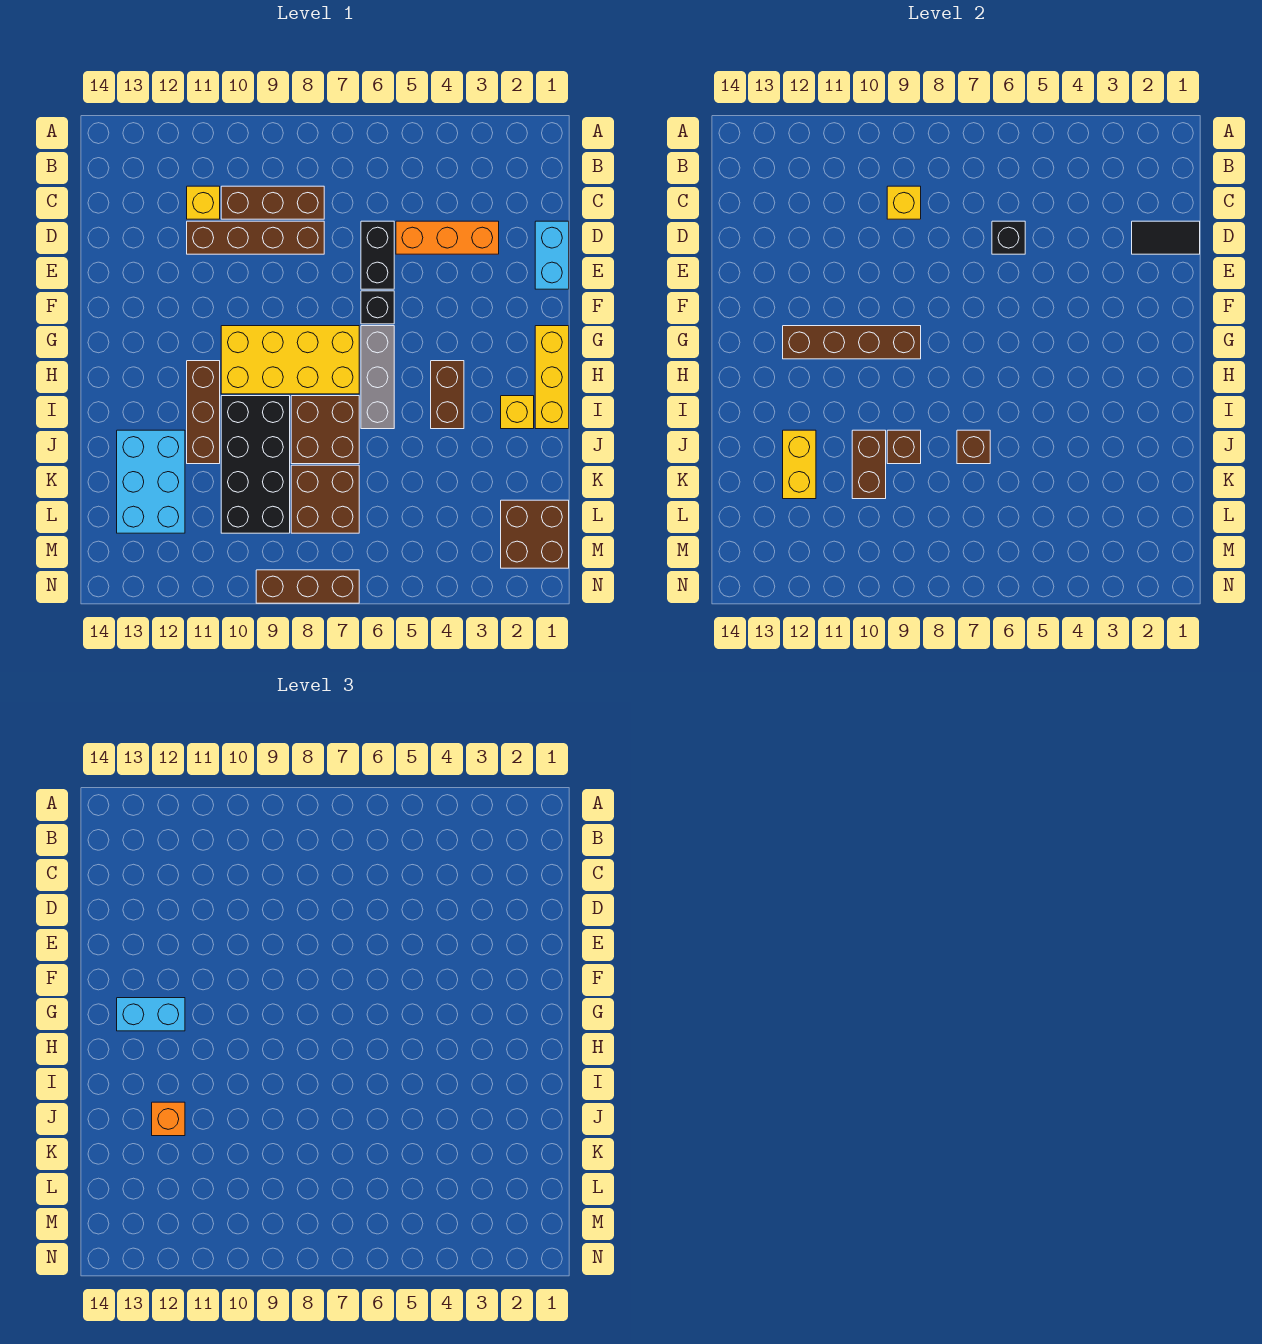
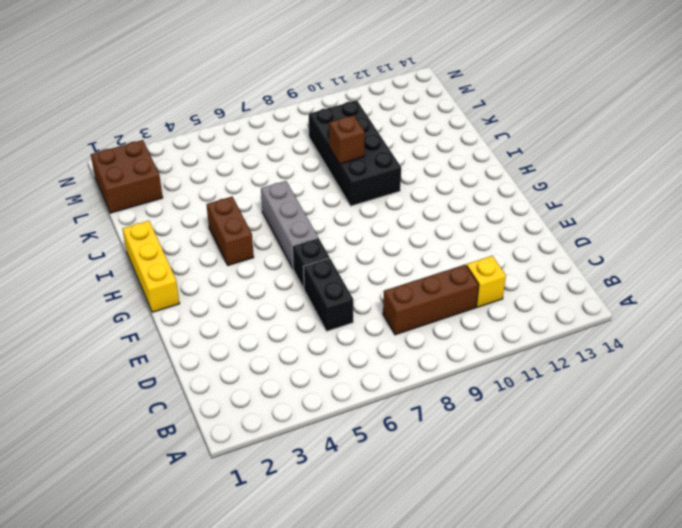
none -> cyan brick D1:E1 level 1
none -> orange brick D3:D5 level 1
none -> brown brick D8:D11 level 1

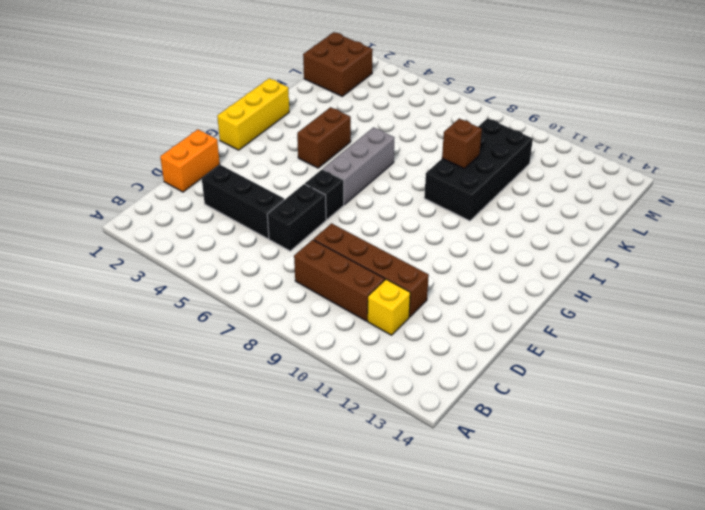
orange brick D1:E1 level 1 -> cyan brick D1:E1 level 1
black brick D3:D5 level 1 -> orange brick D3:D5 level 1
none -> yellow brick G7:H10 level 1
none -> brown brick H11:J11 level 1
none -> yellow brick I2 level 1

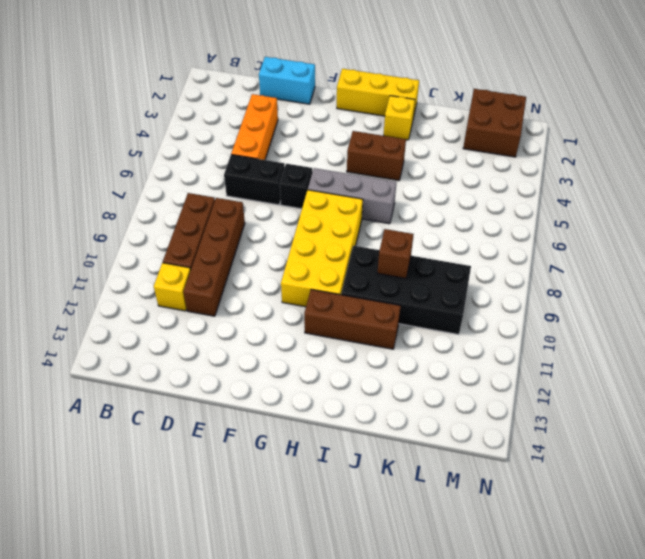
none -> brown brick I7:J8 level 1
none -> cyan brick J12:L13 level 1
none -> brown brick K7:L8 level 1

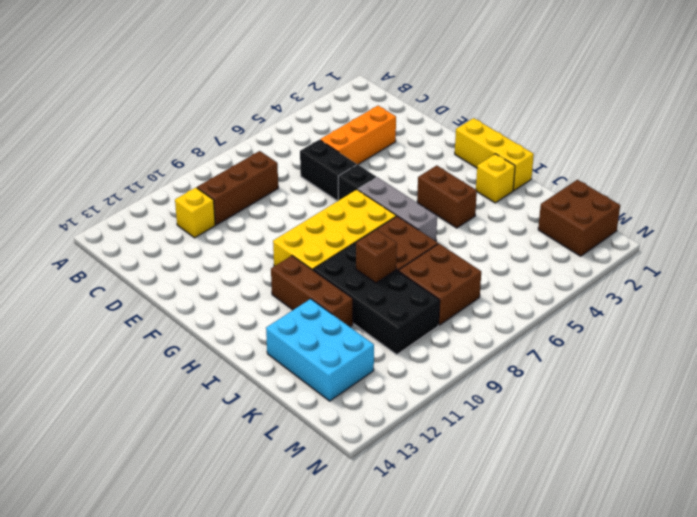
none -> cyan brick D1:E1 level 1
none -> brown brick D8:D11 level 1
none -> brown brick N7:N9 level 1

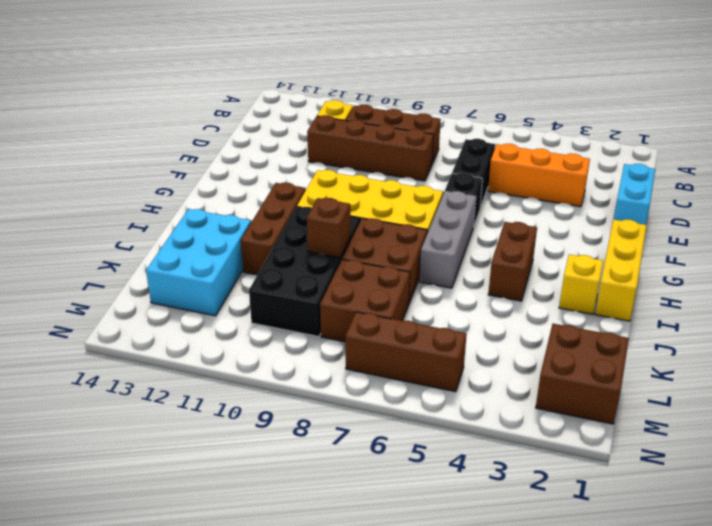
brown brick M5:M7 level 1 -> brown brick N7:N9 level 1
none -> yellow brick C9 level 2
none -> black tile D1:D2 level 2
none -> black brick D6 level 2

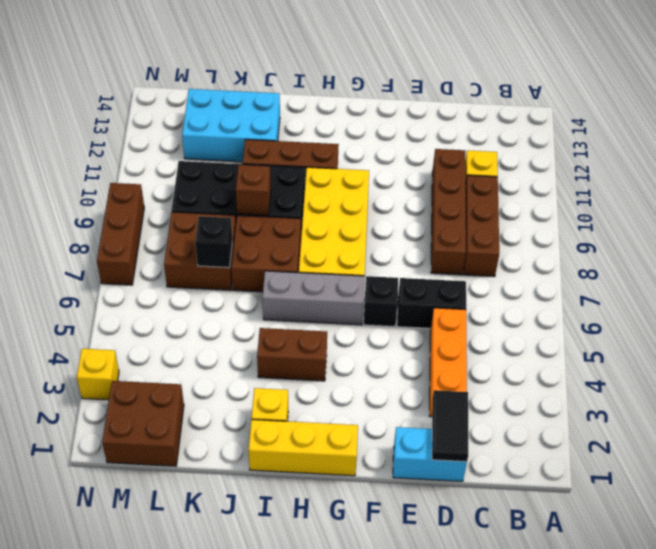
black brick K7 level 2 -> black brick D6 level 2
yellow brick N3 level 1 -> yellow brick C9 level 2
none -> brown brick G9:G12 level 2
none -> brown brick J7 level 2
none -> brown brick J10:K10 level 2

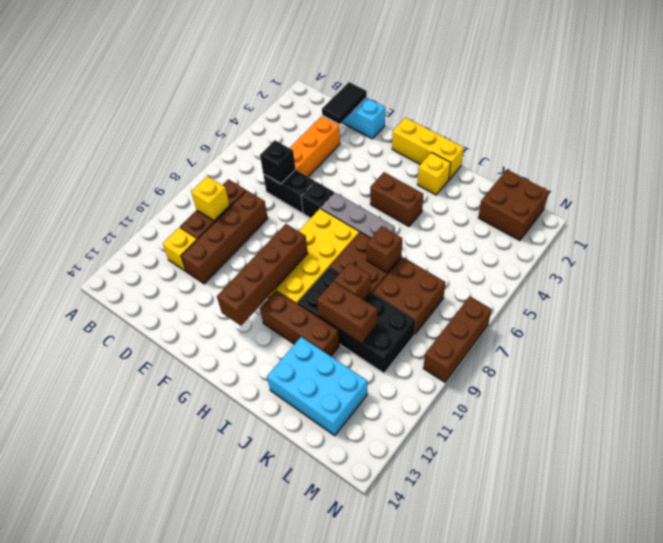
none -> yellow brick J12:K12 level 2
none -> cyan brick G12:G13 level 3
none -> orange brick J12 level 3

